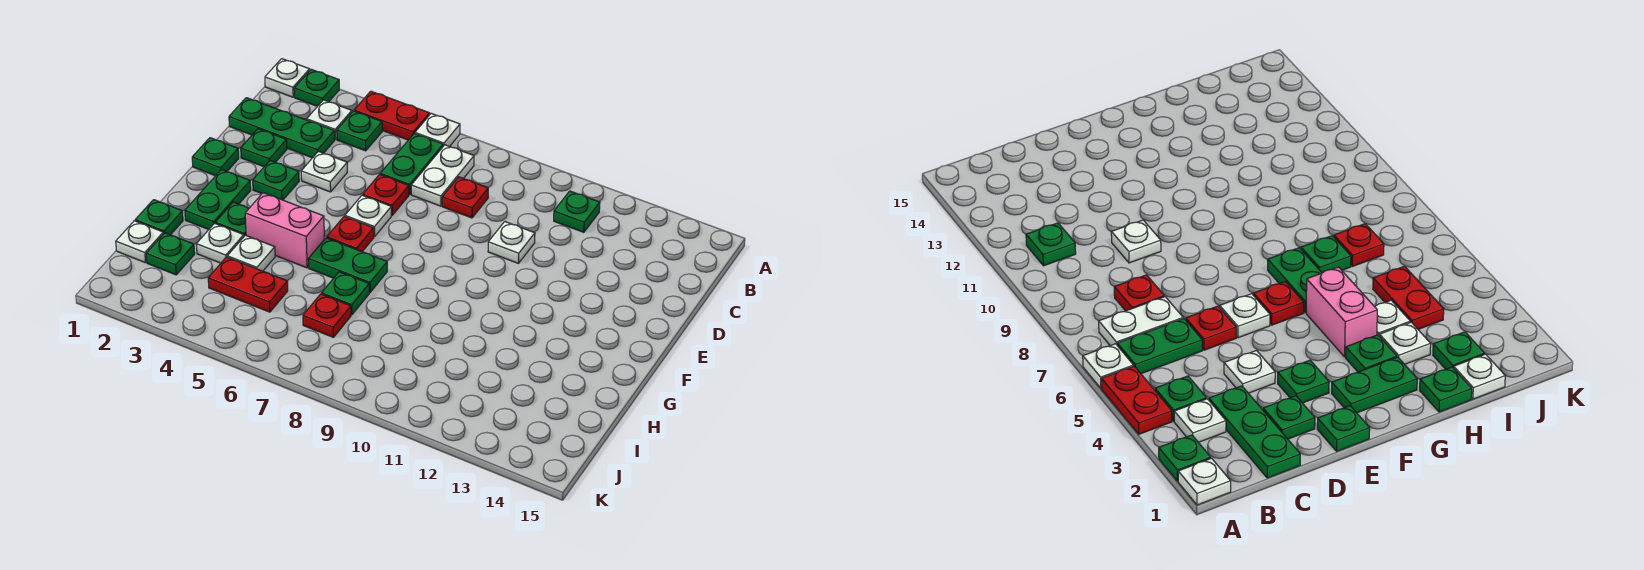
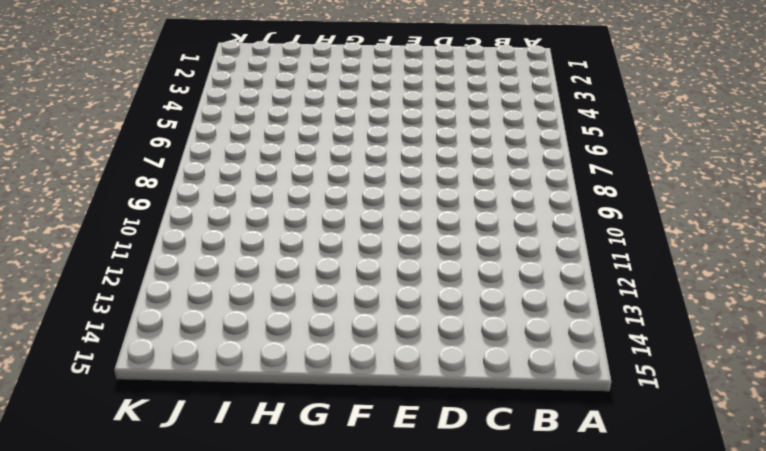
none -> white plate A1 level 1
none -> green plate A2 level 1
none -> red plate A4:A5 level 1
none -> white plate A6 level 1

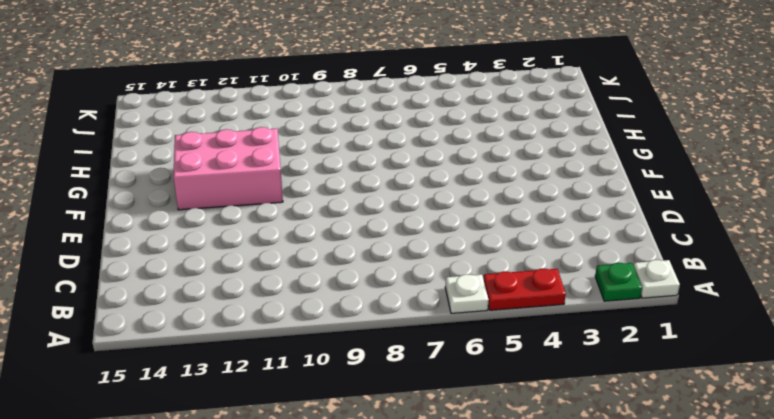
pink brick F11:G13 level 1 -> none
none -> white plate B3 level 1
none -> green plate B4 level 1
none -> green plate B6:C6 level 1
none -> white plate B7:C7 level 1

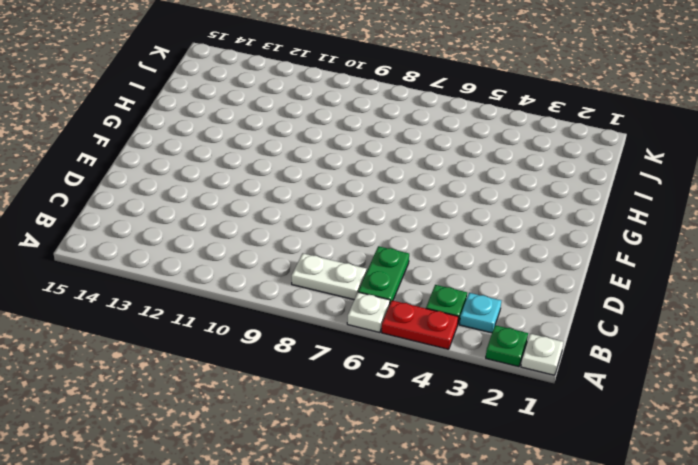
cyan plate B3 level 1 -> white plate B3 level 1
white plate B7:B8 level 1 -> white plate B7:C7 level 1
none -> green plate B11 level 1
none -> green plate C1:C3 level 1
none -> red plate C8 level 1
none -> green plate D2 level 1

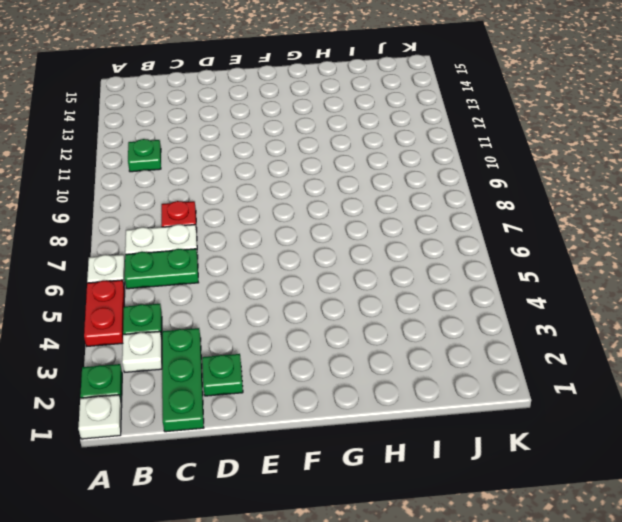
none -> white plate D4 level 1
none -> red plate D6 level 1
none -> white plate D10 level 1
none -> green plate E1 level 1

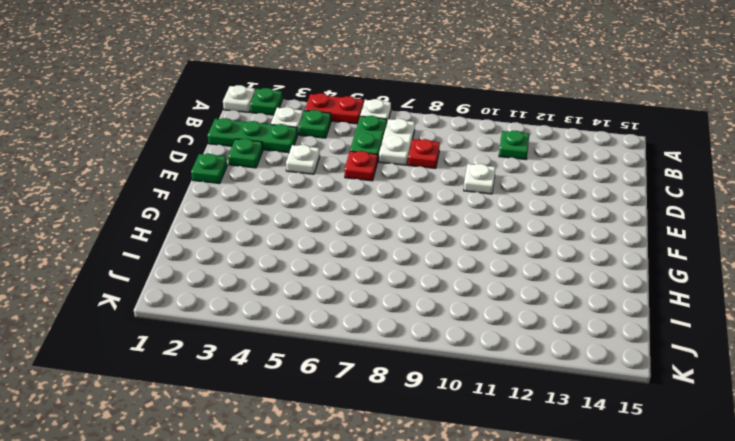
none -> green plate E3 level 1
none -> white plate E6 level 1
none -> green plate F2:G2 level 1
none -> red plate F6 level 1

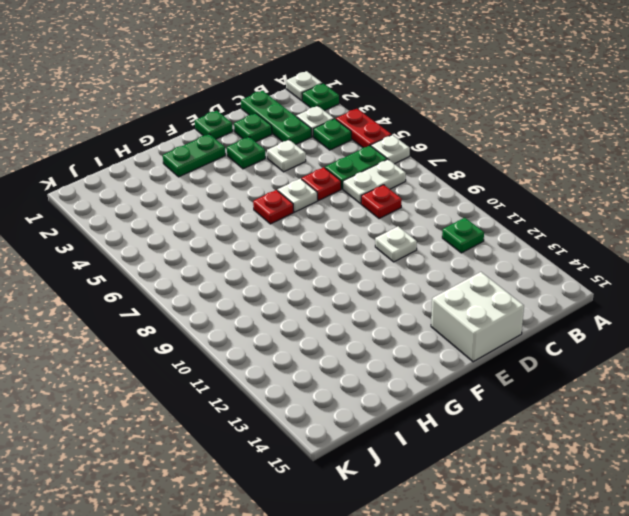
white brick D14:E15 level 1 -> none
none -> green plate G3 level 1
none -> pink brick G4:G5 level 1
none -> green plate G6:G7 level 1
none -> green plate H1 level 1

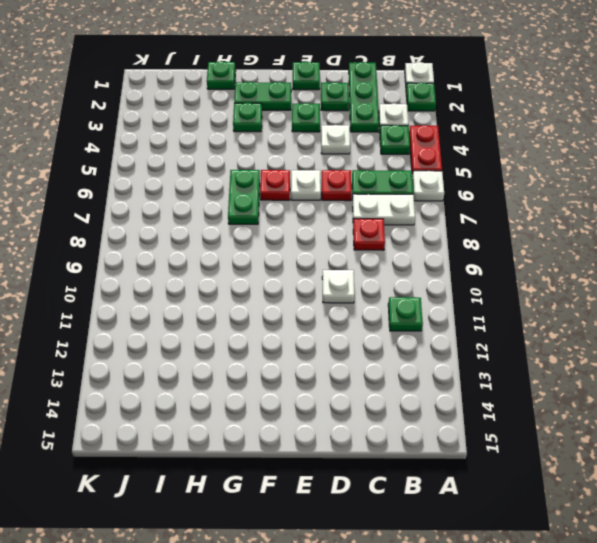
none -> pink brick G4:G5 level 1
none -> white plate H3 level 1
none -> white plate H4 level 1
none -> green plate H7 level 1

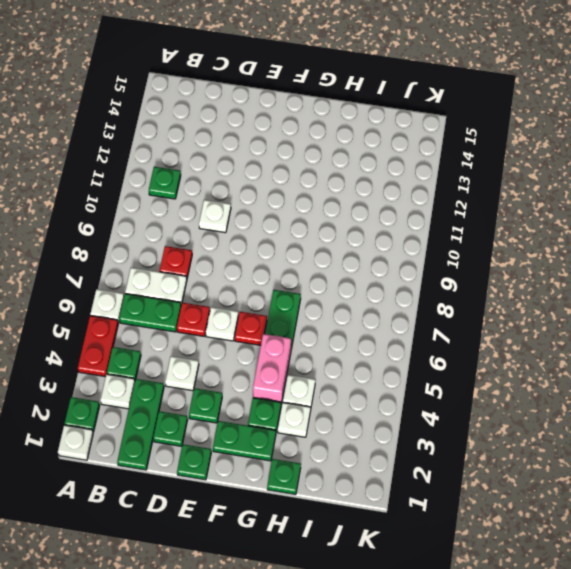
none -> green plate H7 level 1
none -> white plate I1 level 1
none -> green plate I2 level 1
none -> red plate I4:I5 level 1

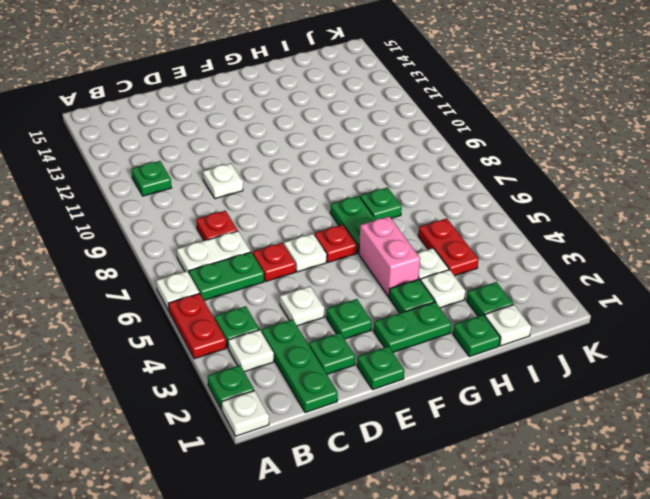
none -> red plate I7 level 1

